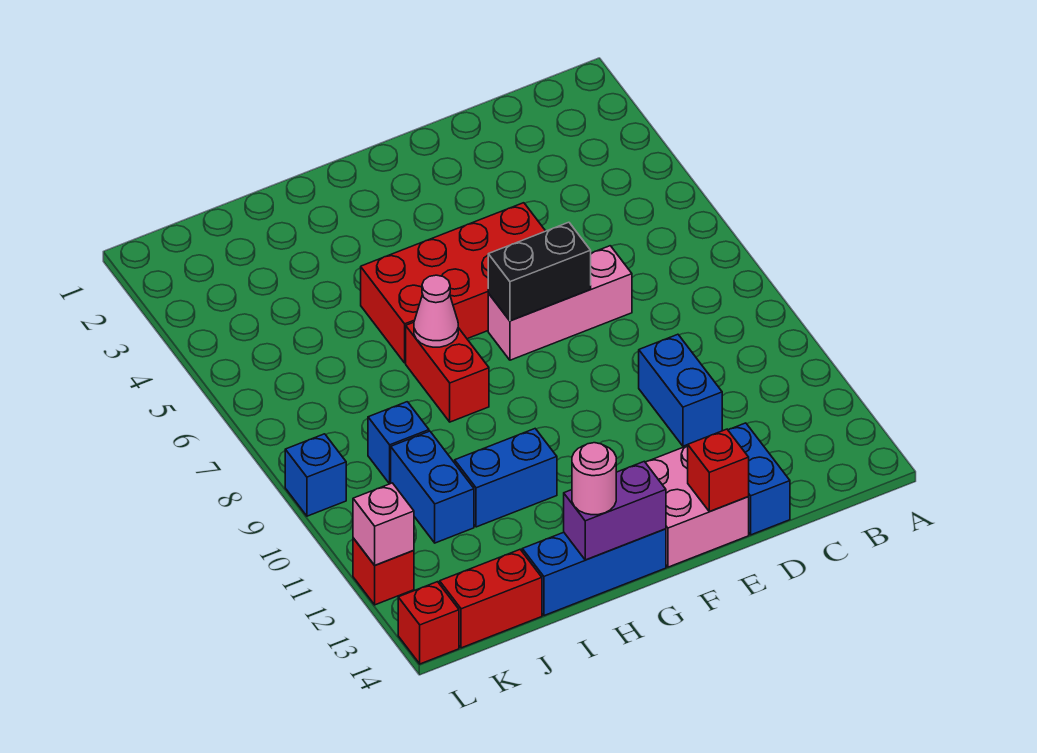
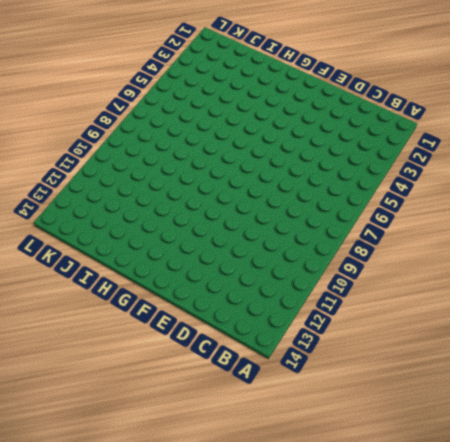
none -> pink brick D7:F7 level 1
none -> blue brick D10:D11 level 1
none -> blue brick D13:D14 level 1

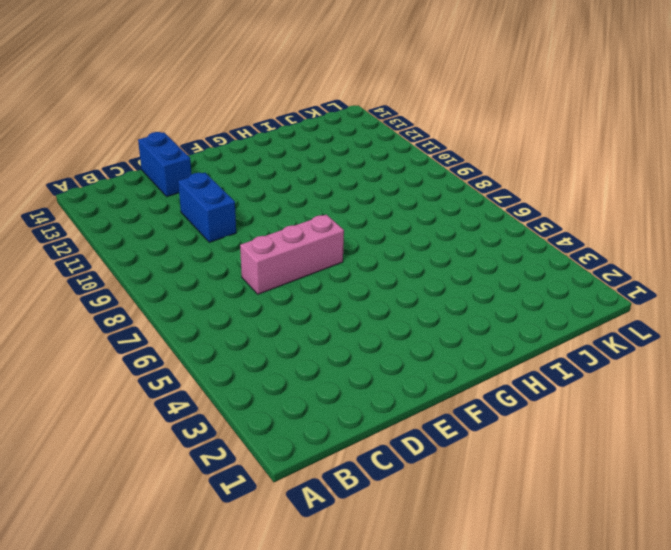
none -> red brick E5:H6 level 1
none -> pink brick E13:F14 level 1
none -> blue brick G14:I14 level 1

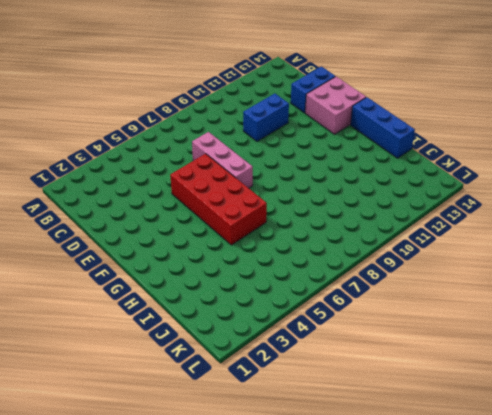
none -> red brick H7:H8 level 1
none -> blue brick H11:I11 level 1
none -> blue brick J9 level 1

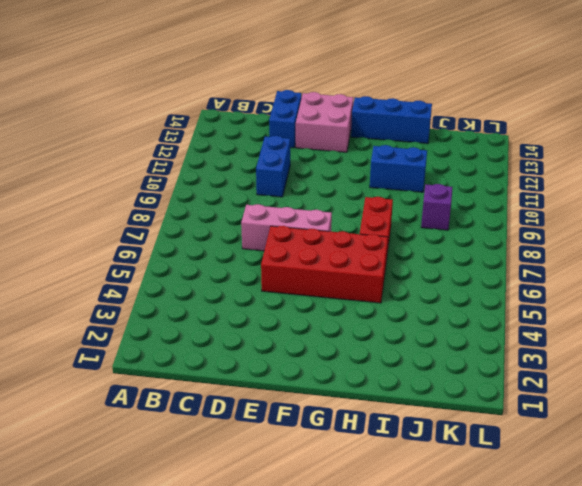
purple brick J9 level 1 -> blue brick J9 level 1
none -> blue brick J10:J11 level 1
none -> red brick J14:K14 level 1
none -> blue brick L9 level 1

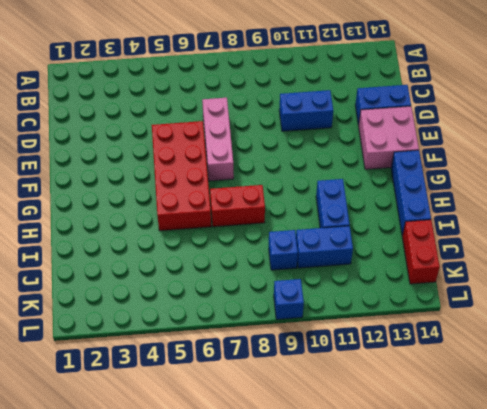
none -> red brick L12 level 1
none -> red brick L14 level 1
none -> black brick E7:F7 level 2

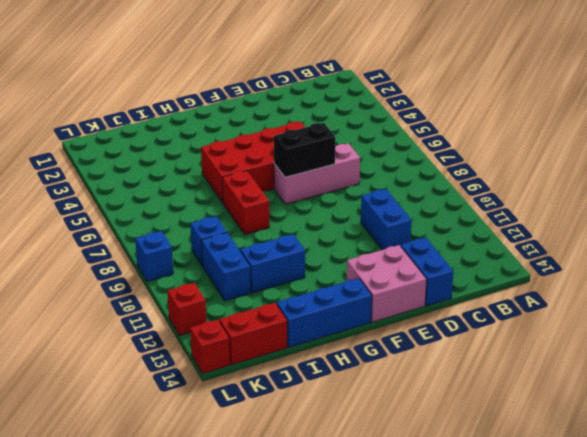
none -> red brick E14 level 2
none -> purple brick G14:H14 level 2
none -> pink cone H7 level 2

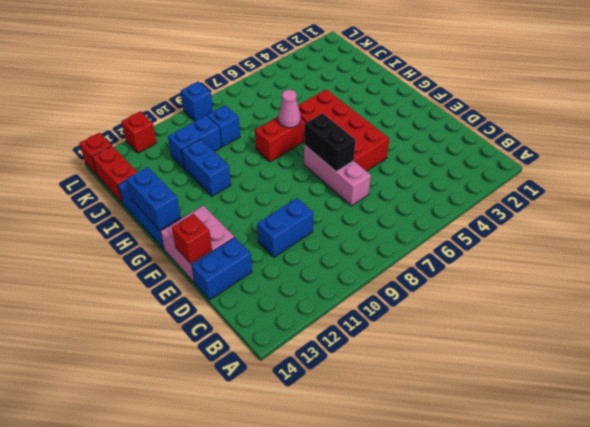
blue brick G14:H14 level 2 -> purple brick G14:H14 level 2
none -> pink brick L12 level 2
none -> pink round brick H14 level 3

